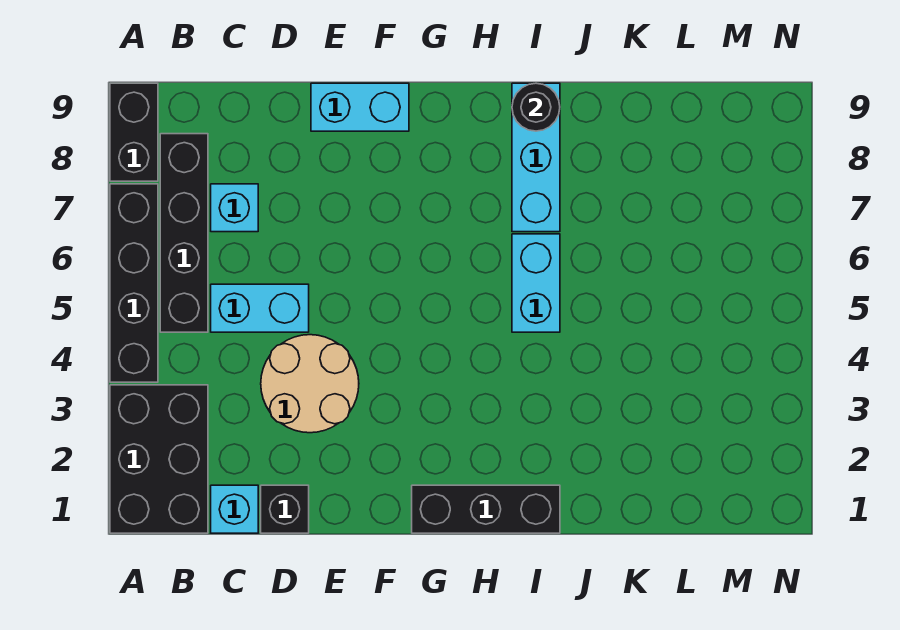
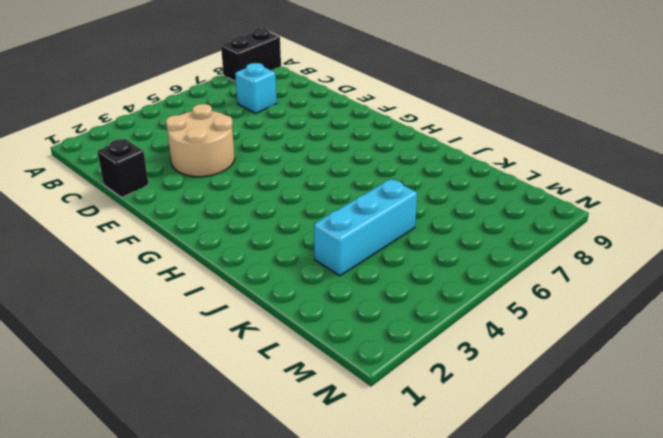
cyan brick K3:K5 level 1 -> cyan brick I7:I9 level 1
none -> black brick A1:B3 level 1
none -> black brick A4:A7 level 1
none -> black brick B5:B8 level 1

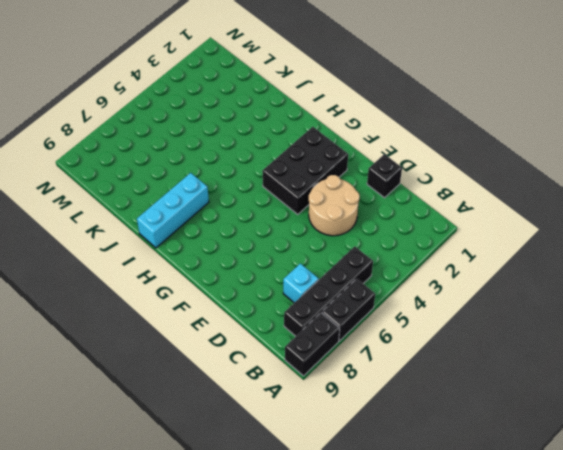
black brick A6:A7 level 1 -> black brick A4:A7 level 1
black brick F2:G4 level 1 -> black brick A1:B3 level 1
none -> cyan brick C1 level 1
none -> cyan brick C5:D5 level 1
none -> cyan brick E9:F9 level 1

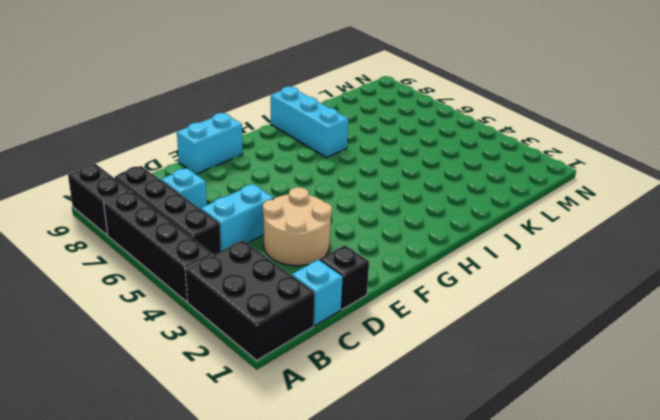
none -> black brick G1:I1 level 1
none -> cyan brick I5:I6 level 1
none -> black round brick I9 level 2

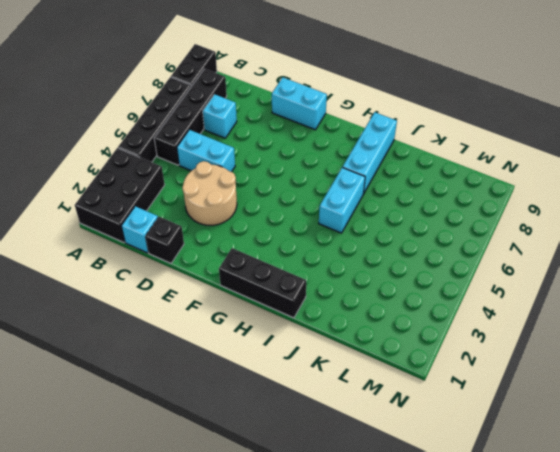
none -> black round brick I9 level 2

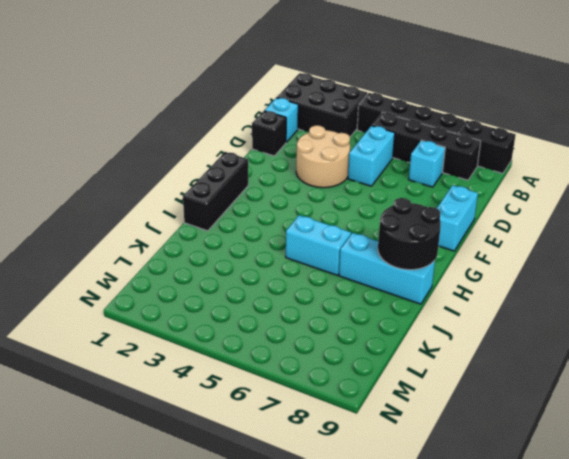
black round brick H8:I9 level 2 -> black round brick I9 level 2

